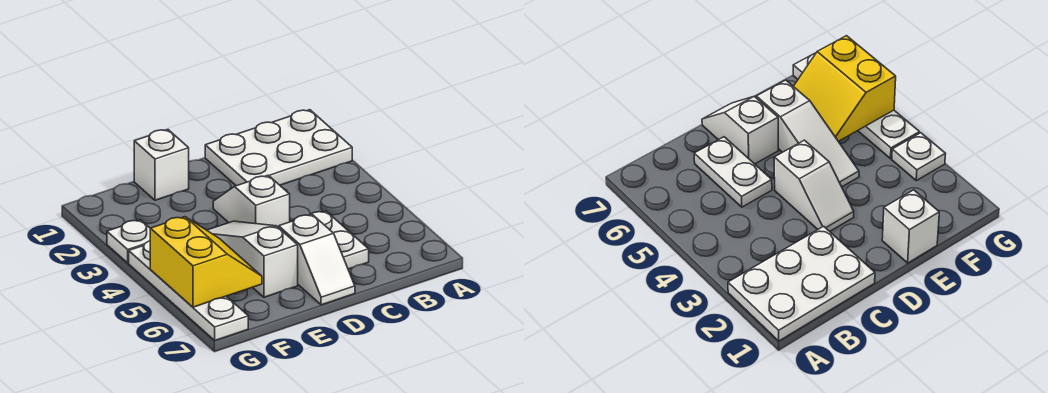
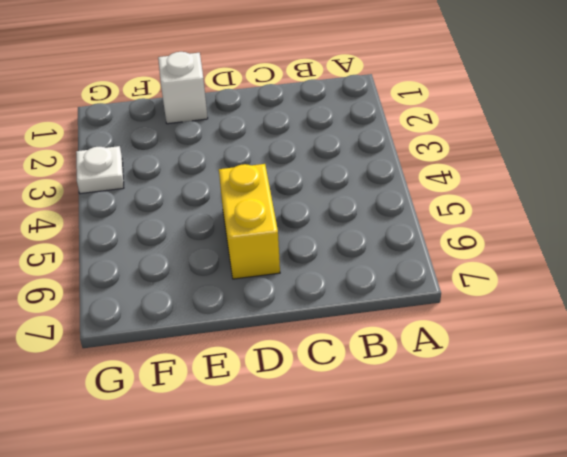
yellow brick D5:D6 level 1 -> white slope D6:D7 level 1 top 6
none -> white plate A1:C2 level 1
none -> white plate C5:C6 level 1

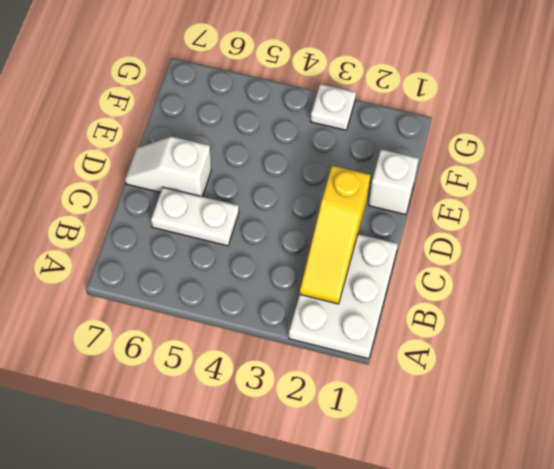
yellow slope B2:D2 level 2 top D -> none
none -> white slope D3:D4 level 1 top 4
none -> white slope E4:E6 level 1 top 6

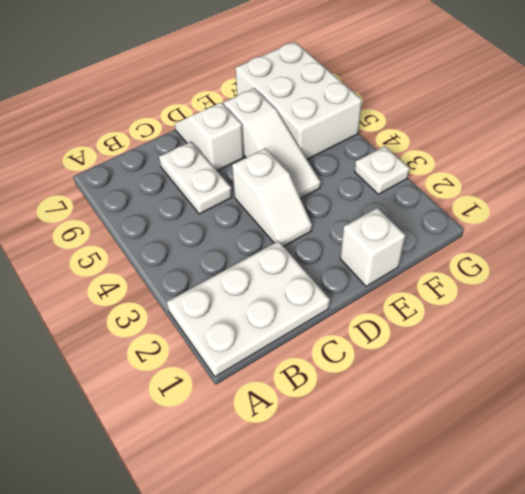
white brick F5:G7 level 1 -> white plate G4:G7 level 1
none -> yellow slope F5:G6 level 2 top G

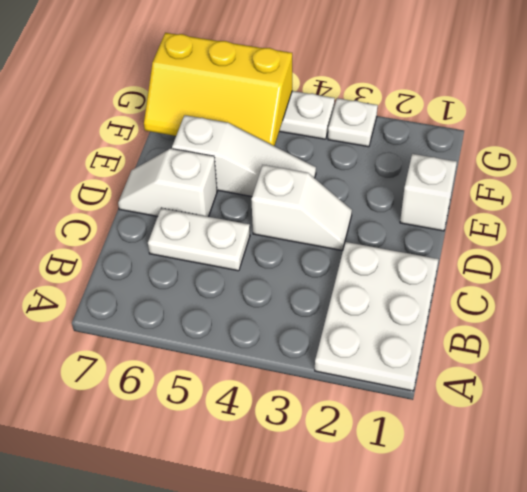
yellow slope F5:G7 level 2 top G -> yellow slope F5:G6 level 2 top G

